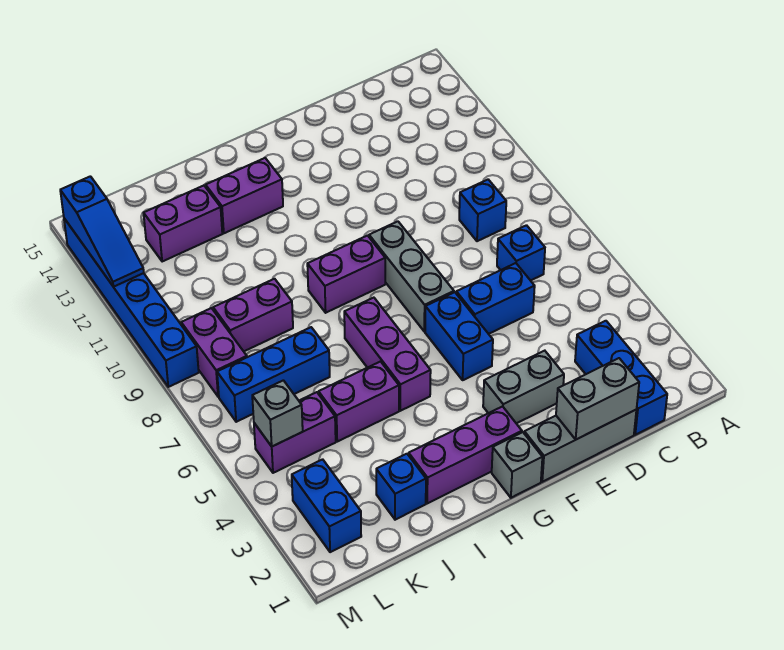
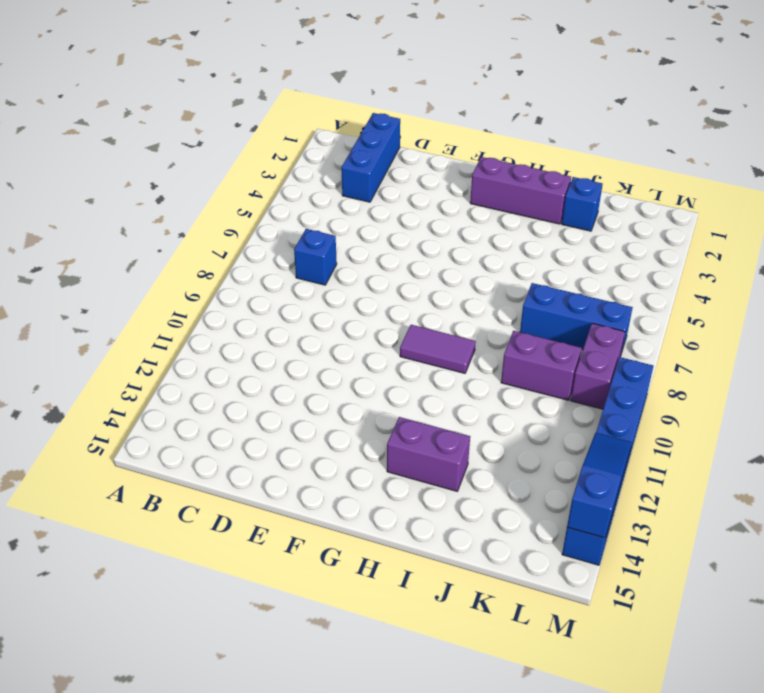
purple tile G9:H9 level 1 -> purple brick G9:H9 level 1
none -> blue brick C9 level 1
none -> grey brick D1:F1 level 1
none -> blue brick D6:E6 level 1

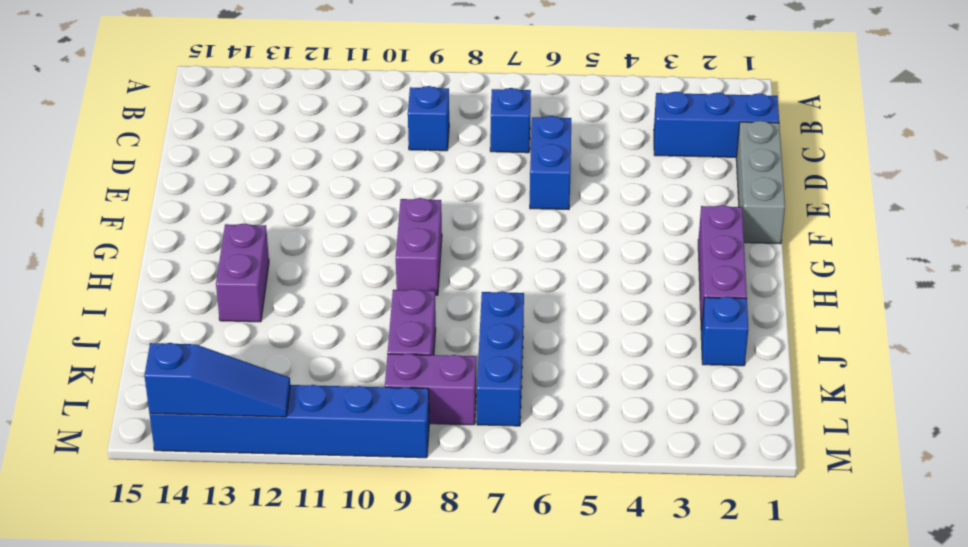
none -> grey brick E3:F3 level 1
none -> blue brick F5:F6 level 1
none -> grey brick F7:F9 level 1

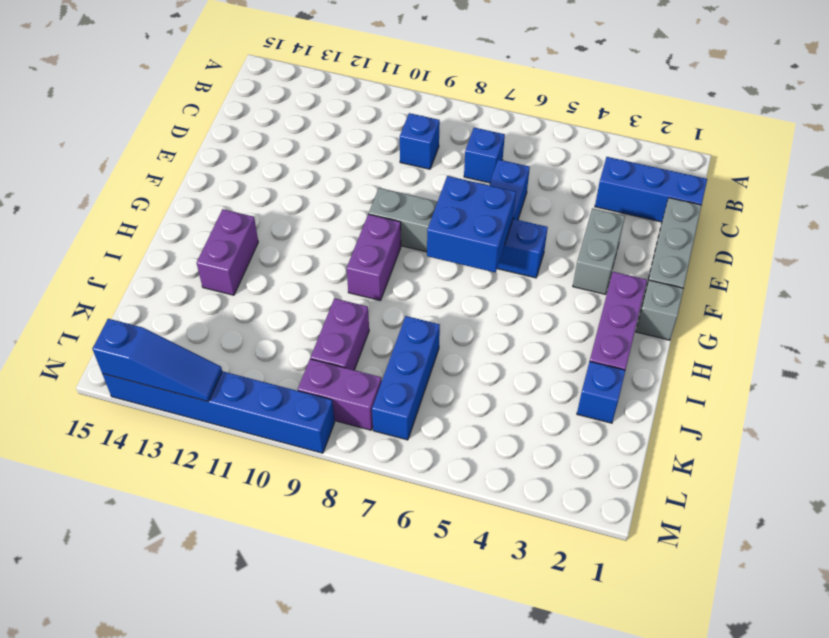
blue brick F6:G7 level 2 -> none
none -> purple brick H5:H7 level 1
none -> purple brick I5:J5 level 1
none -> purple brick J13:K13 level 1

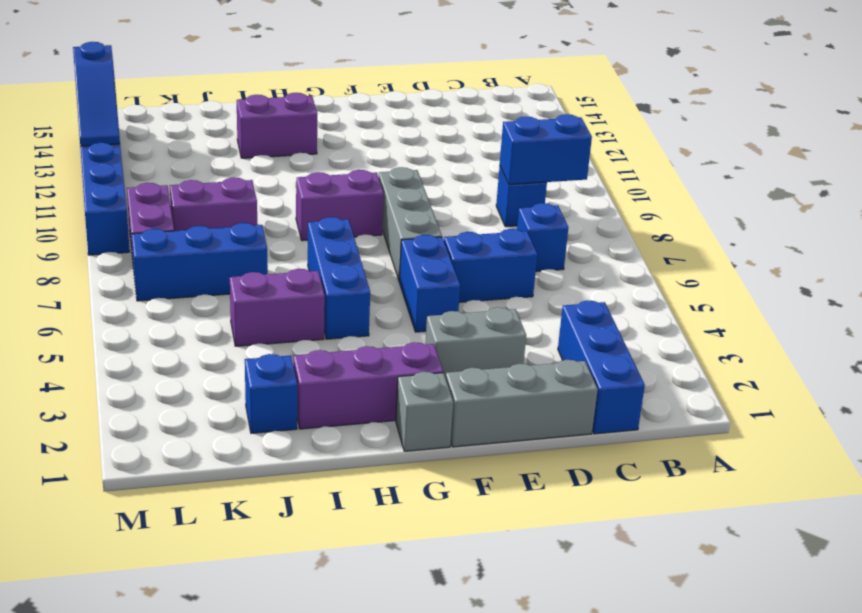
blue brick B9:C9 level 2 -> blue brick L2:L3 level 1
blue brick H5:H7 level 1 -> purple brick H5:H7 level 1
none -> purple brick J13:K13 level 1
none -> purple brick K5:L5 level 1
none -> grey brick D1:E1 level 2

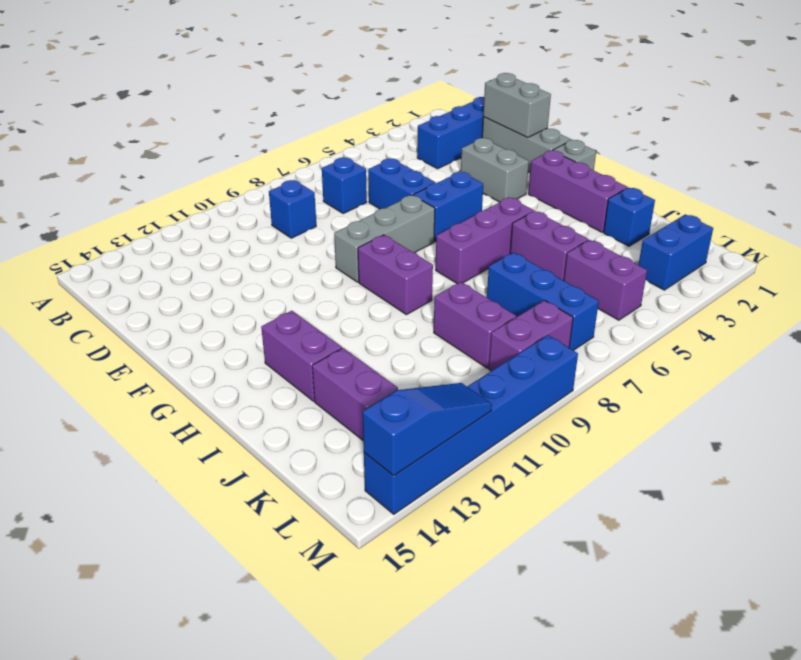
none -> grey brick L5 level 2

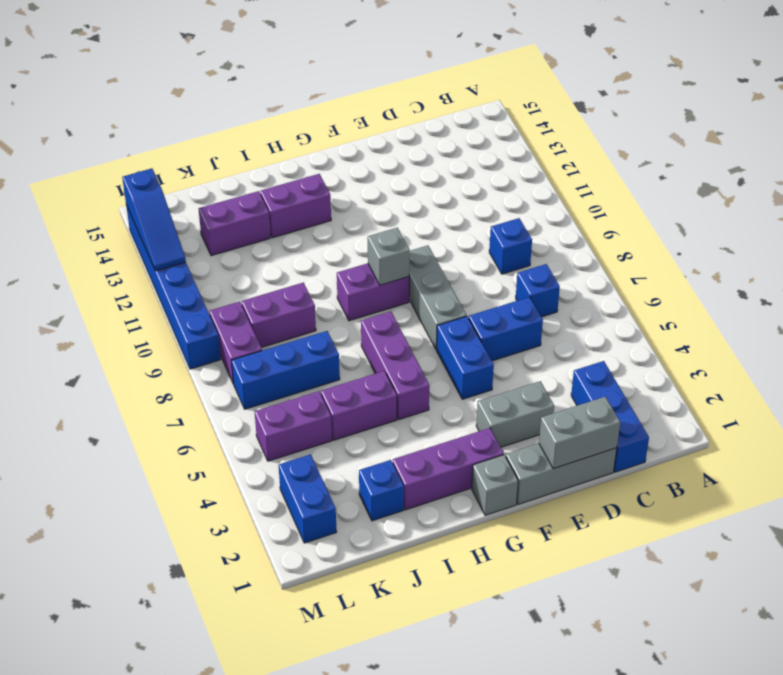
grey brick G9 level 2 -> grey brick L5 level 2

